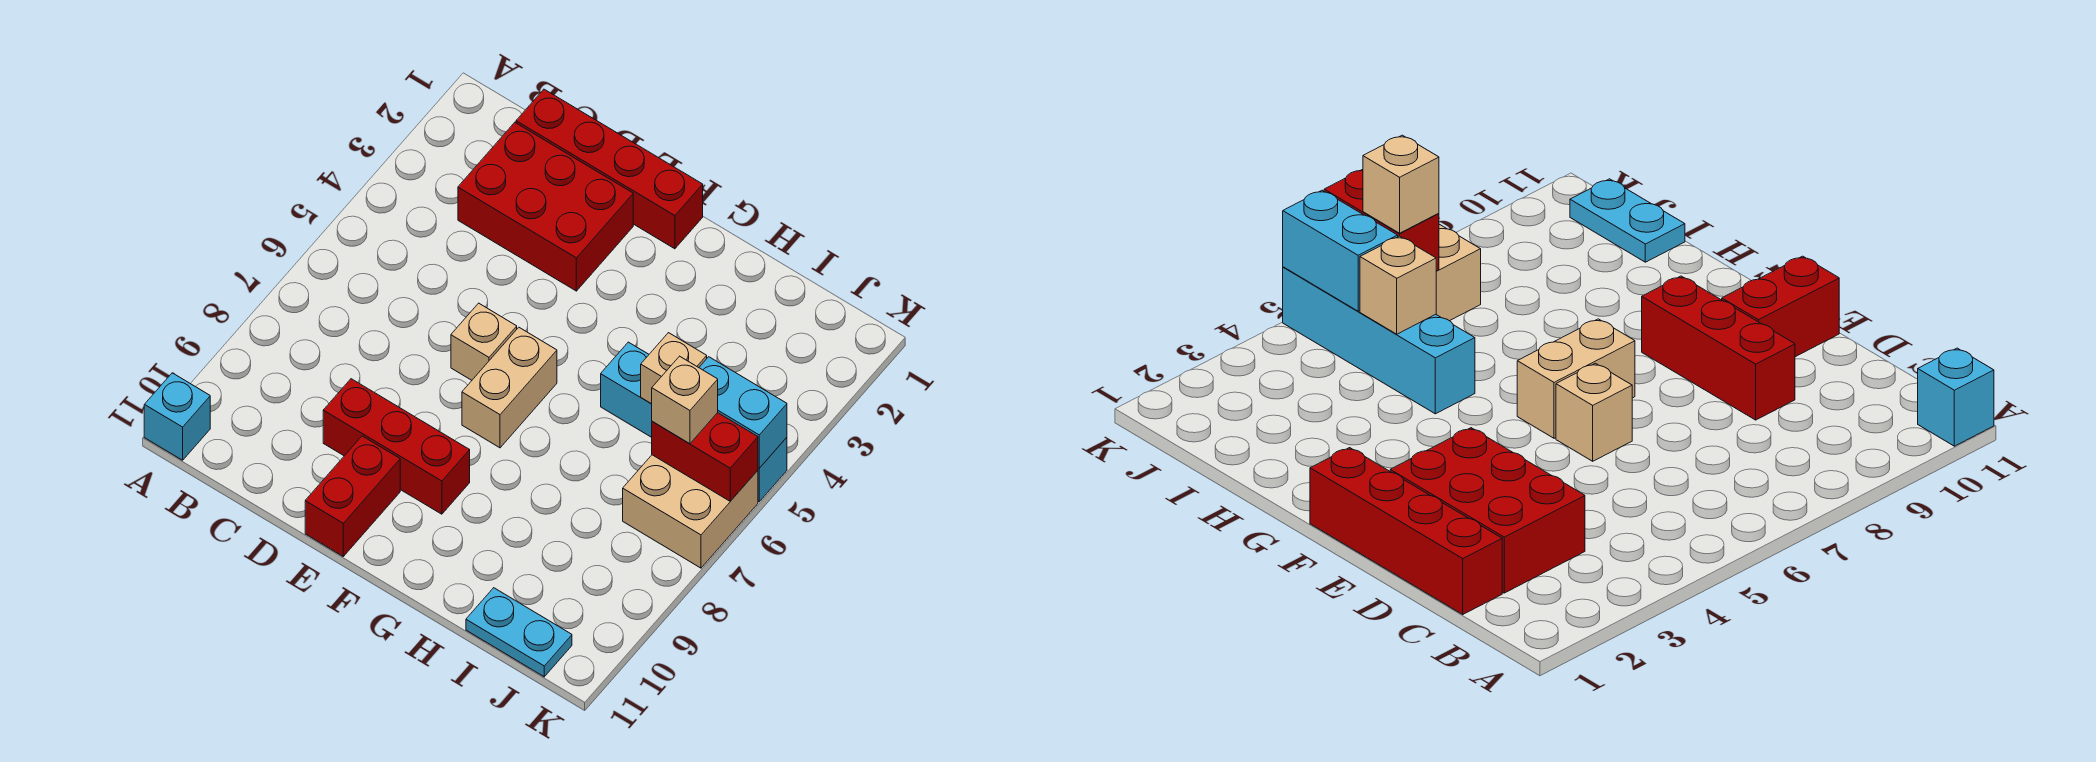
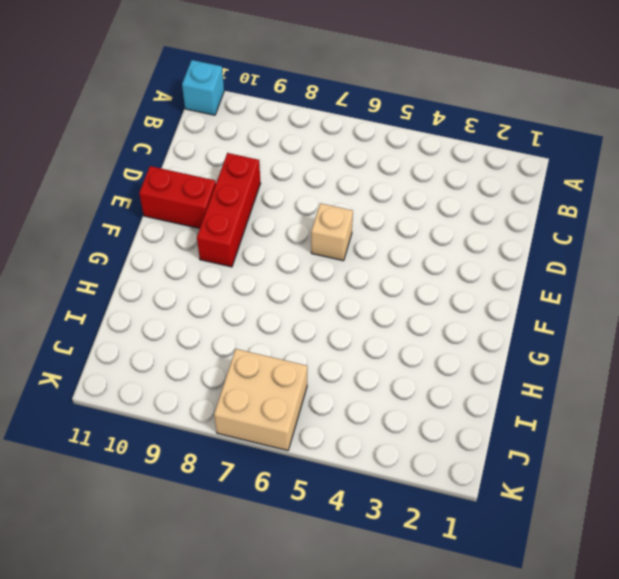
none -> red brick C1:F1 level 1
none -> red brick C2:E3 level 1
none -> tan brick F6:F7 level 1

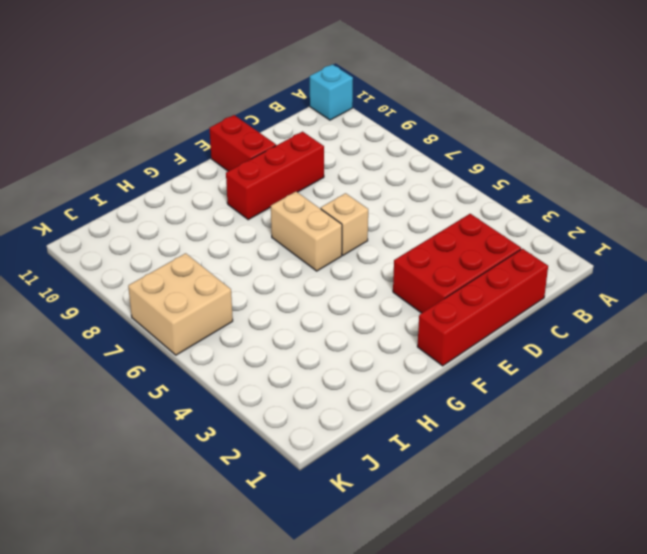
none -> cyan brick H5:K5 level 1
none -> cyan plate I11:J11 level 1
none -> tan brick I5 level 2

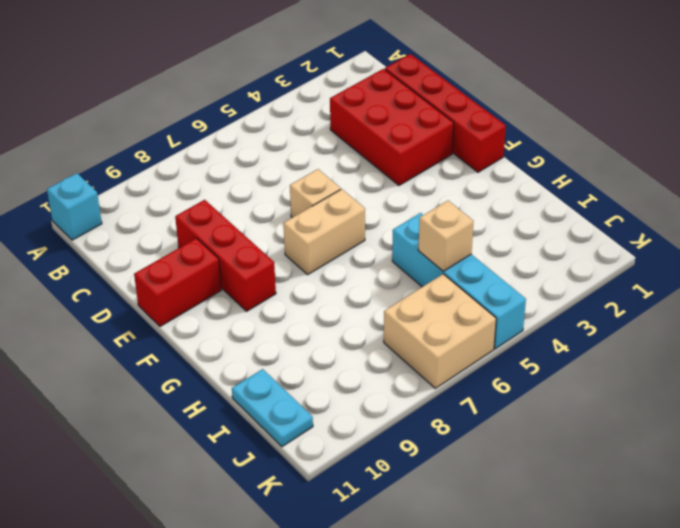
none -> cyan brick J5:K5 level 2
none -> red brick J6:K6 level 2
none -> tan brick J6 level 3

